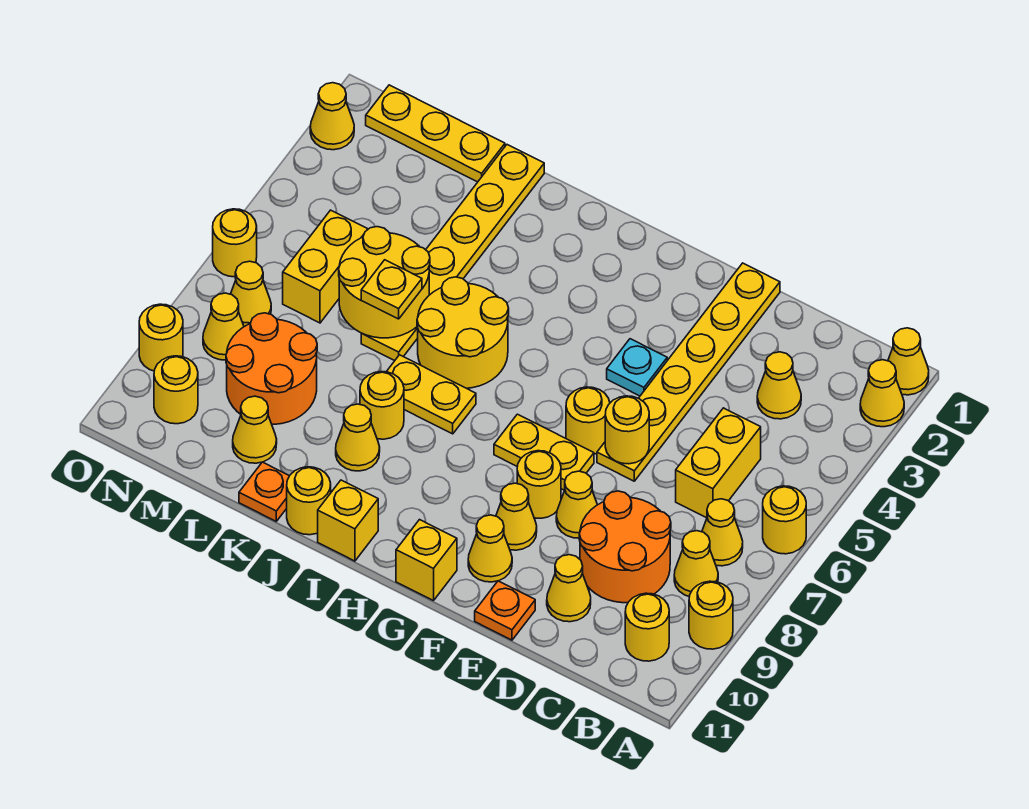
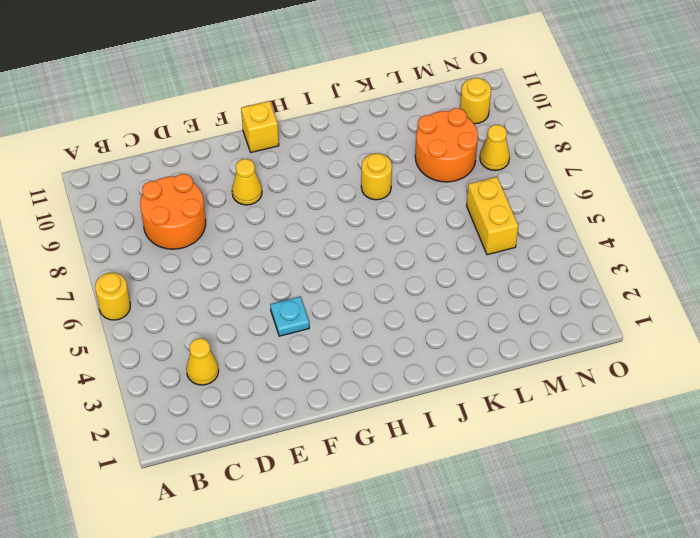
none -> yellow cone A1 level 1
none -> yellow cone A2 level 1
none -> yellow round brick A9 level 1
none -> yellow cone B7 level 1

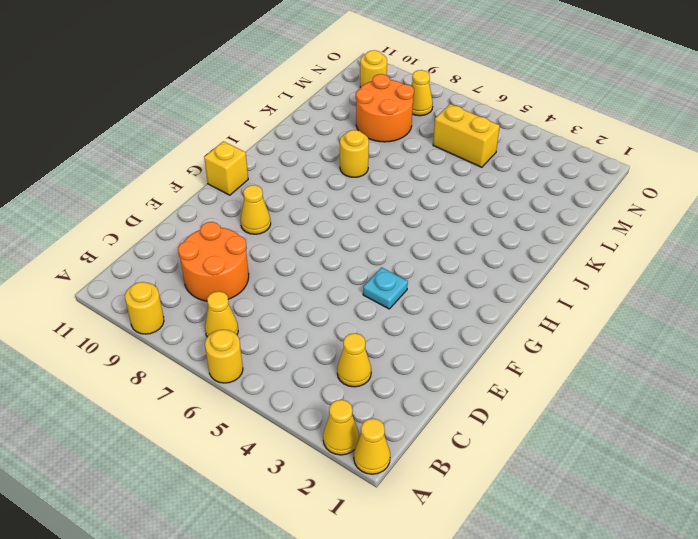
none -> yellow cone B8 level 1
none -> yellow round brick B10 level 1
none -> yellow brick C5:C6 level 1
none -> yellow cone D10 level 1

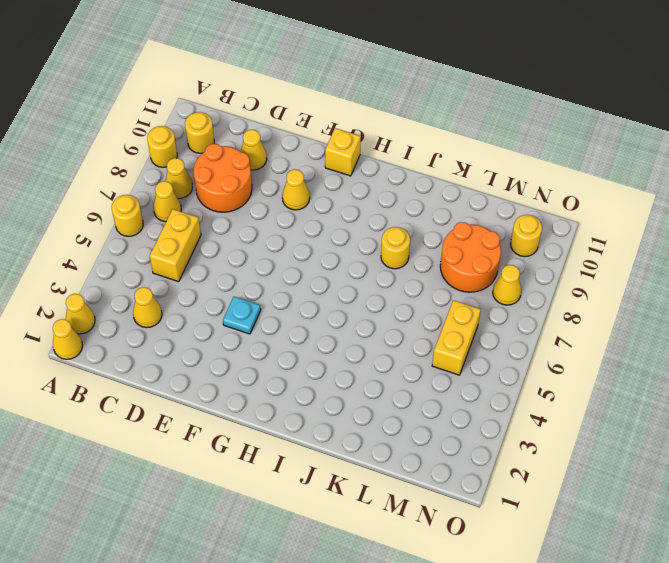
none -> yellow plate E1:E6 level 1
none -> yellow cone E8 level 1
none -> orange plate E11 level 1
none -> yellow round brick F6 level 1

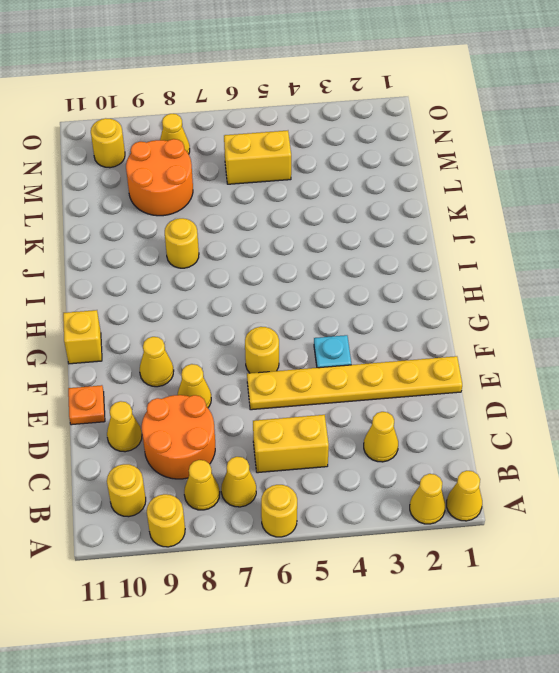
none -> yellow plate F7:G7 level 1
none -> yellow round brick F8 level 1
none -> yellow cone F10 level 1
none -> yellow round brick I5:J6 level 1

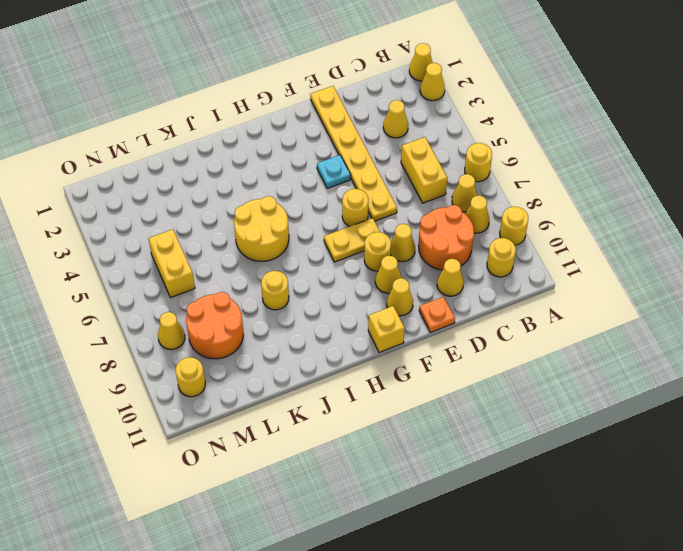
none -> yellow plate I7:J7 level 1
none -> yellow brick I11 level 1
none -> yellow cone J9 level 1
none -> yellow round brick J11 level 1

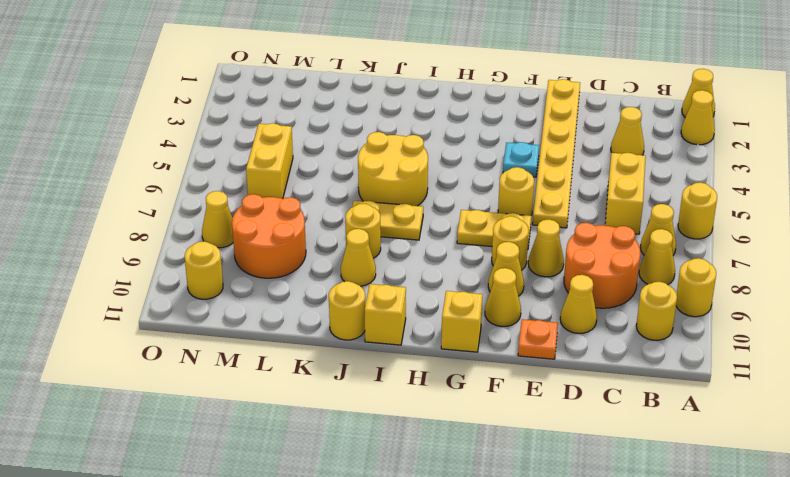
none -> yellow plate K1:K6 level 1
none -> orange plate K11 level 1
none -> yellow plate L1:N1 level 1
none -> yellow cone L10 level 1

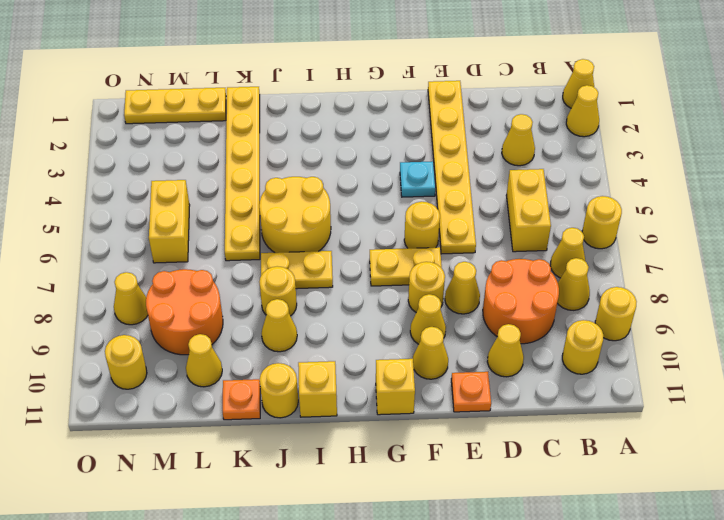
none -> yellow cone N7 level 1
none -> yellow cone O2 level 1
none -> yellow round brick O6 level 1
none -> yellow round brick O9 level 1

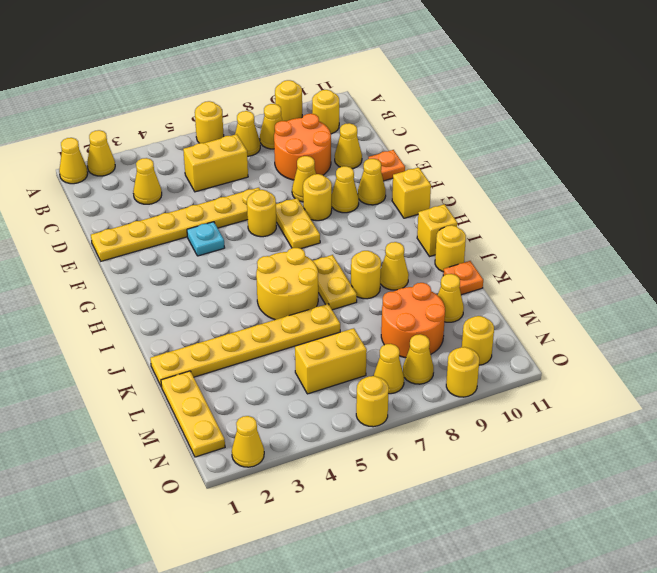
none -> yellow round brick E6 level 2
none -> yellow round brick K5:L6 level 2
none -> yellow plate K6 level 3

